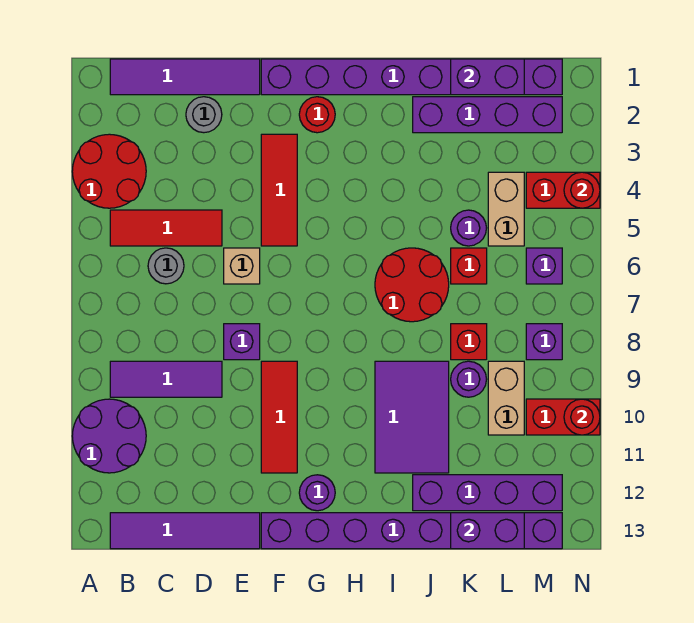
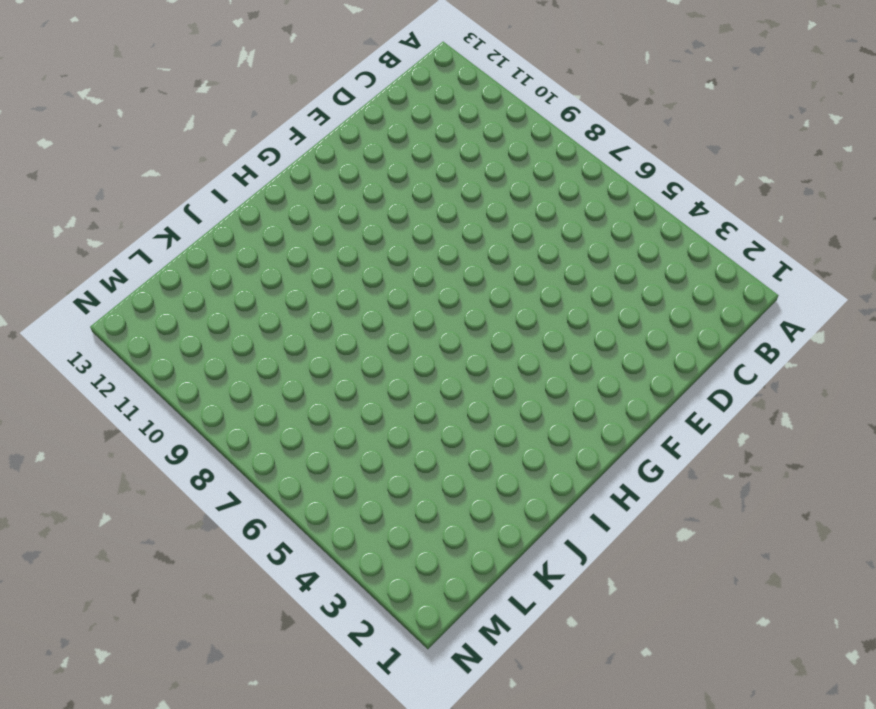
none -> red round brick A3:B4 level 1
none -> purple round brick A10:B11 level 1
none -> purple tile B1:E1 level 1
none -> red tile B5:D5 level 1

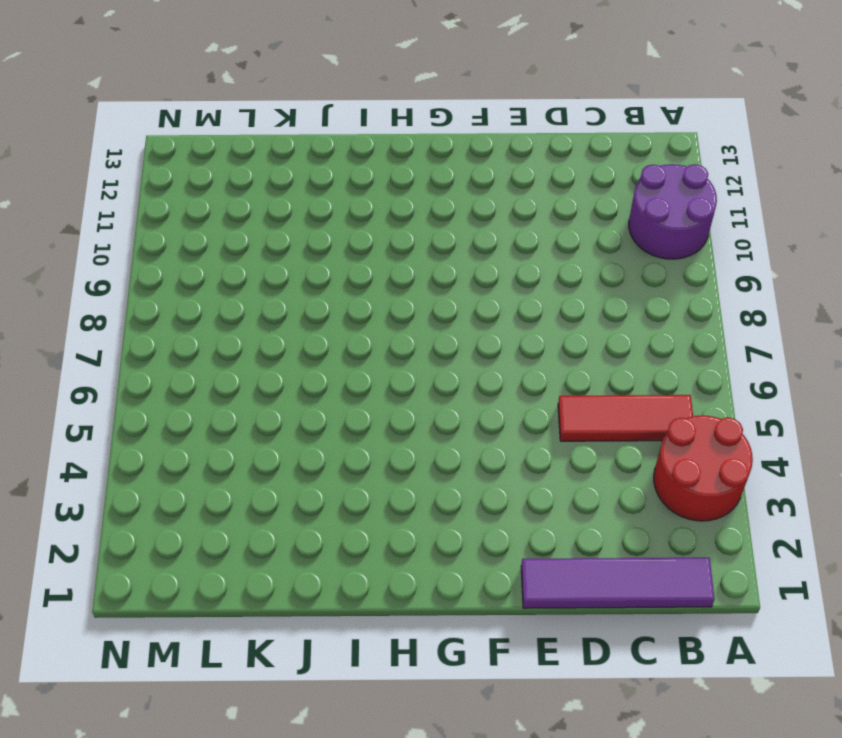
none -> purple tile B9:D9 level 1
none -> purple tile B13:E13 level 1
none -> grey round brick C6 level 1
none -> grey round brick D2 level 1

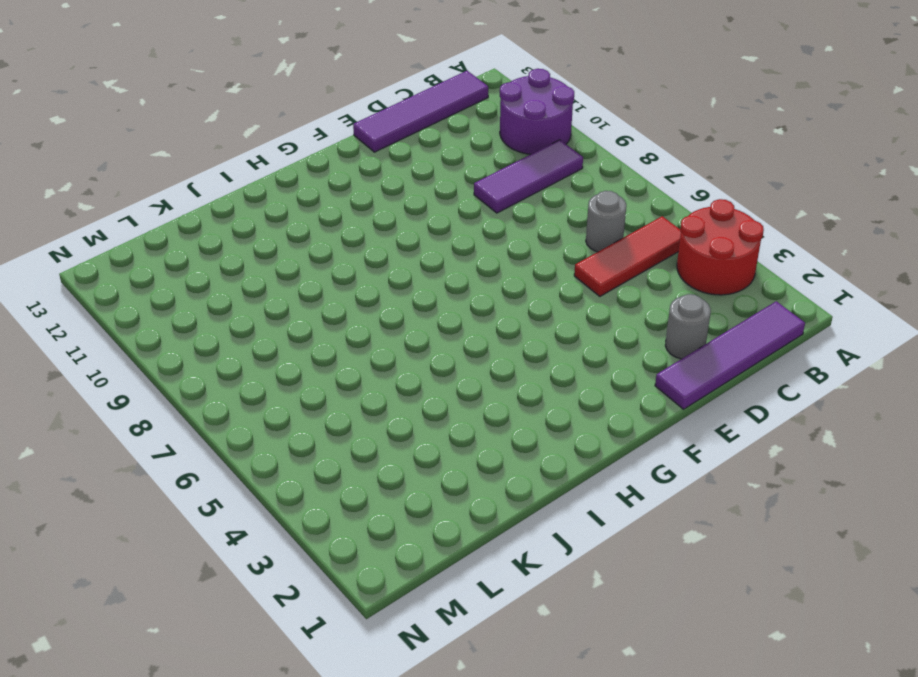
none -> tan brick E6 level 1
none -> purple brick E8 level 1
none -> purple brick F1:M1 level 1
none -> red tile F3:F5 level 1

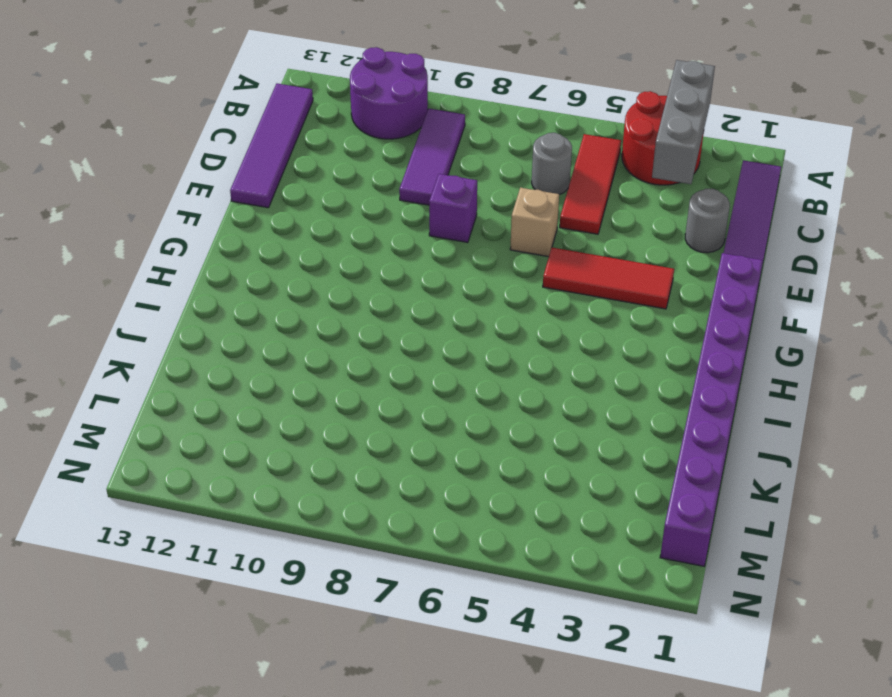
grey brick A3:C3 level 2 -> none
none -> red tile F9:F11 level 1
none -> purple brick F13:M13 level 1
none -> red round brick G2 level 1
none -> purple round brick G12 level 1

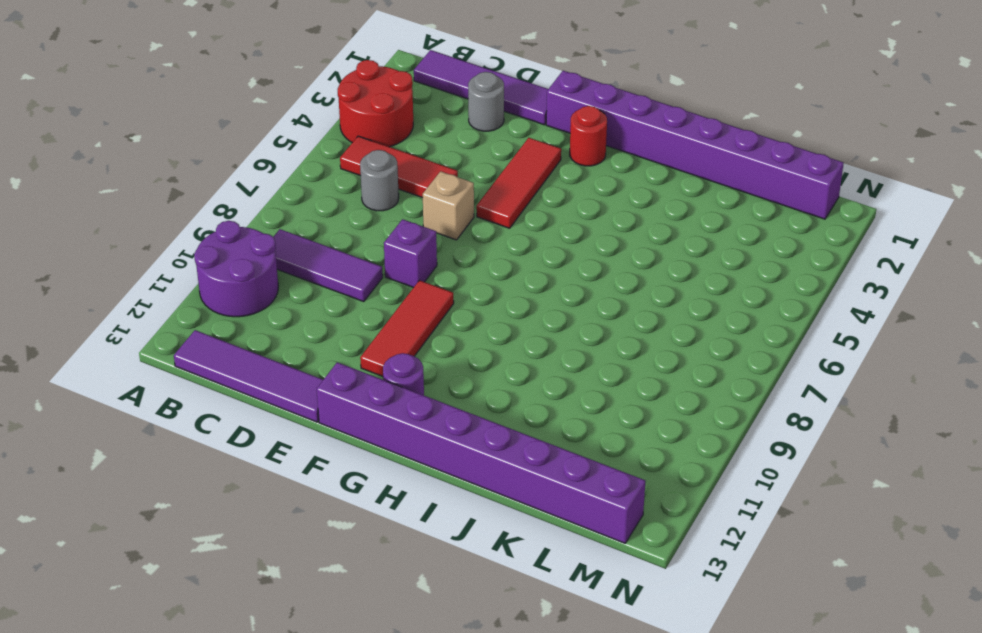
none -> red round brick I6:J7 level 1
none -> purple tile I9:J11 level 1
none -> purple brick J2:M2 level 1
none -> purple brick J12:M12 level 1

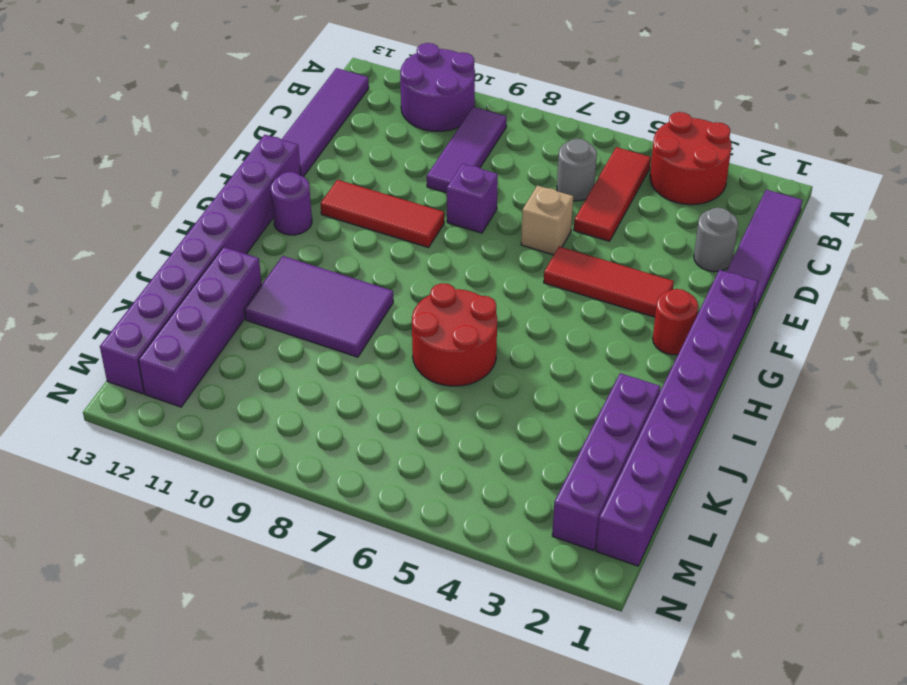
none -> purple round brick K5 level 1
none -> red brick K6 level 1
none -> red brick K8 level 1
none -> purple round brick K9 level 1

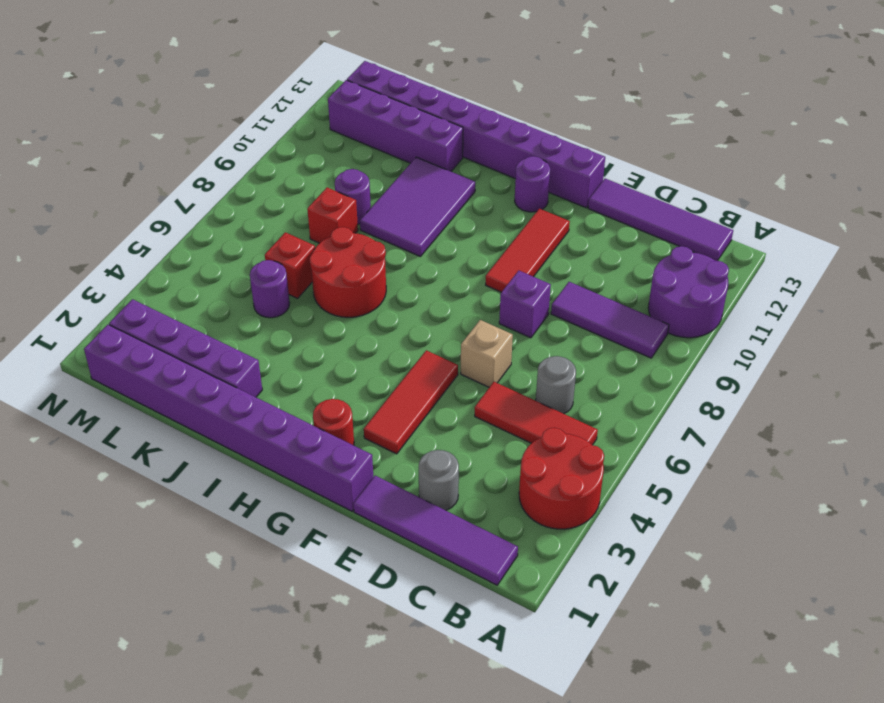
none -> tan brick L4:L5 level 1
none -> tan brick L9:L10 level 1
none -> red brick M4:N4 level 1
none -> purple brick M6 level 1

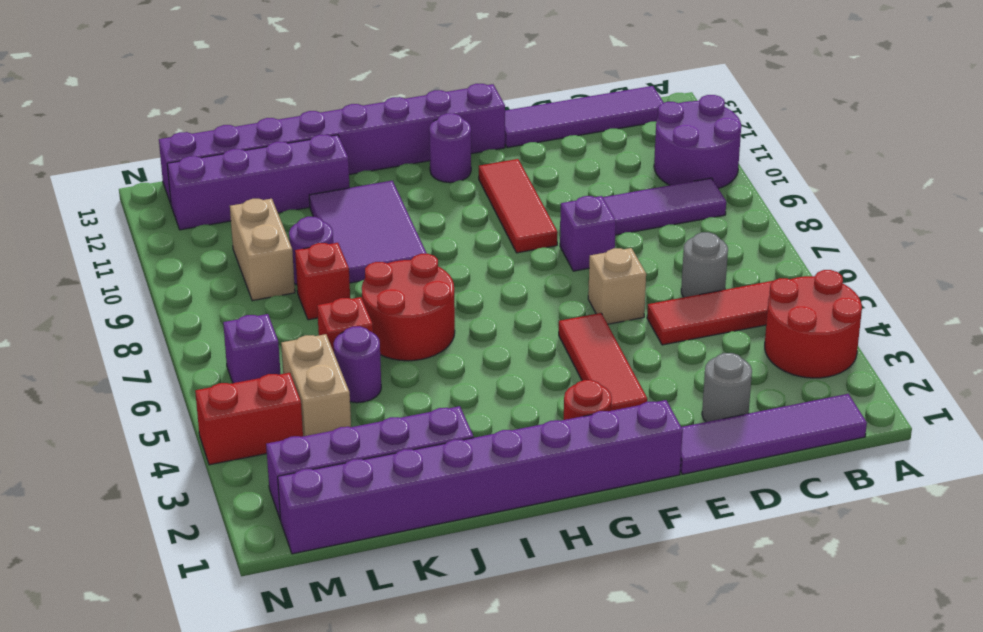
none -> purple brick M8 level 1
none -> red brick M10:N10 level 1
none -> purple brick K1:L1 level 2
none -> purple brick K13:L13 level 2

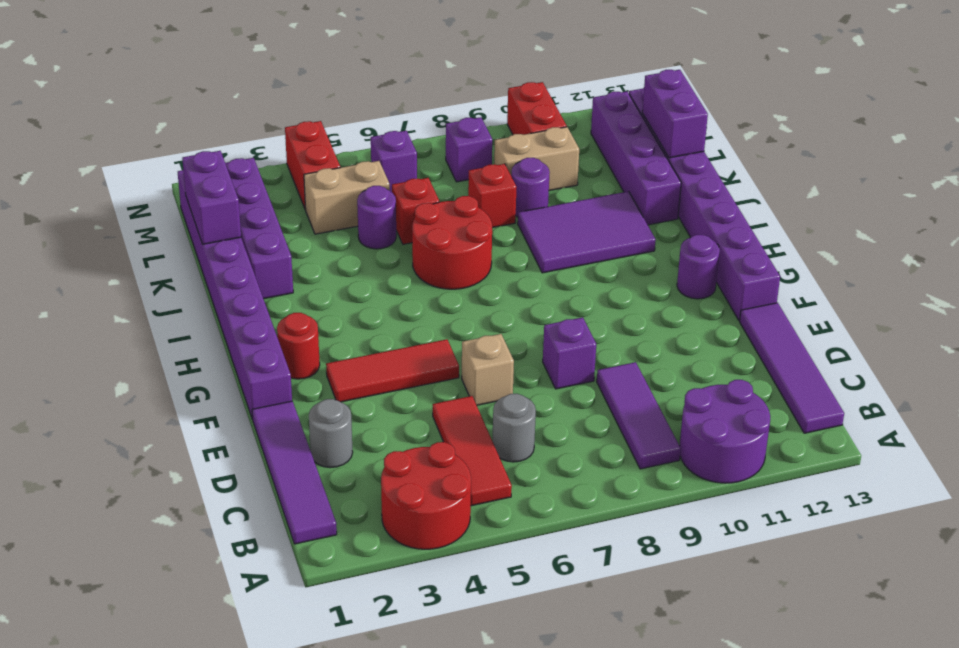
none -> red tile F9:F11 level 1
none -> red round brick N4 level 2
none -> red round brick N10 level 2

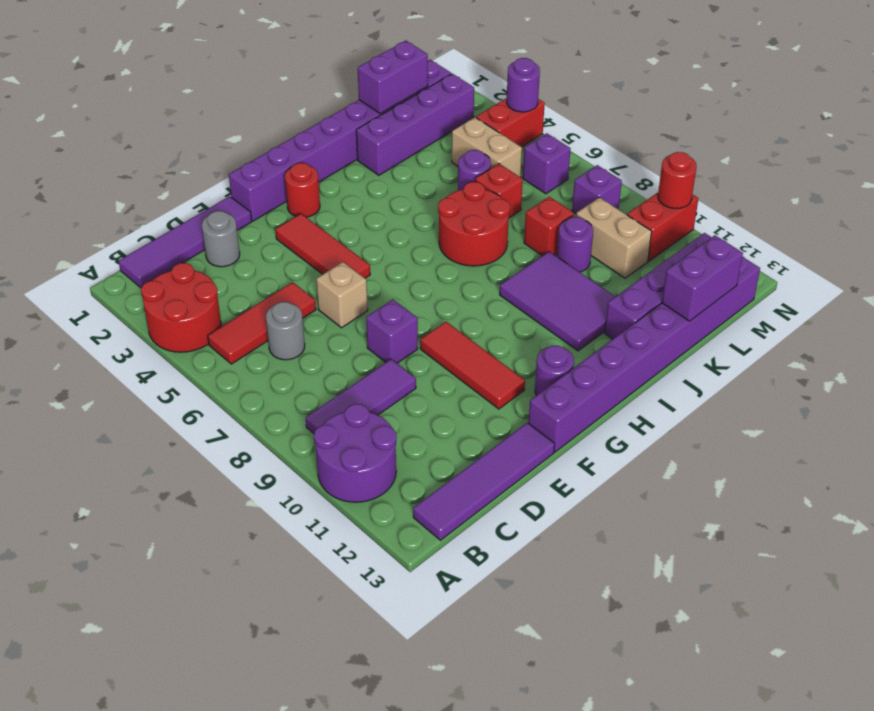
purple round brick N4 level 2 -> red round brick N4 level 2

